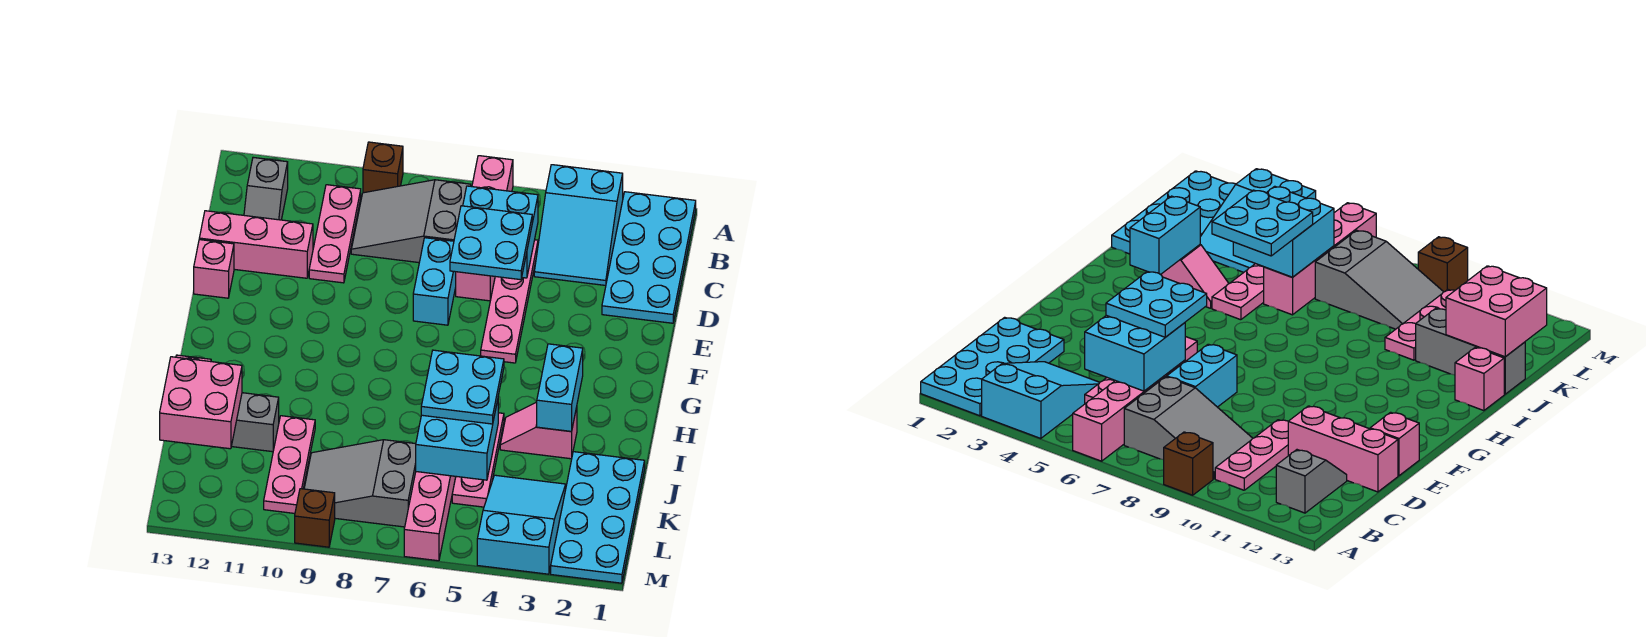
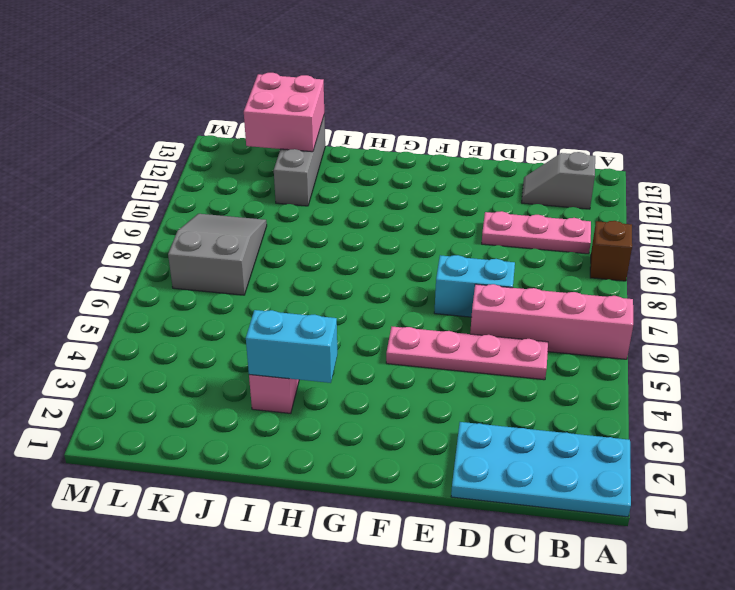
none -> cyan slope A3:C4 level 1 top A
none -> grey slope B7:C9 level 1 top 7
none -> pink brick D11:D13 level 1

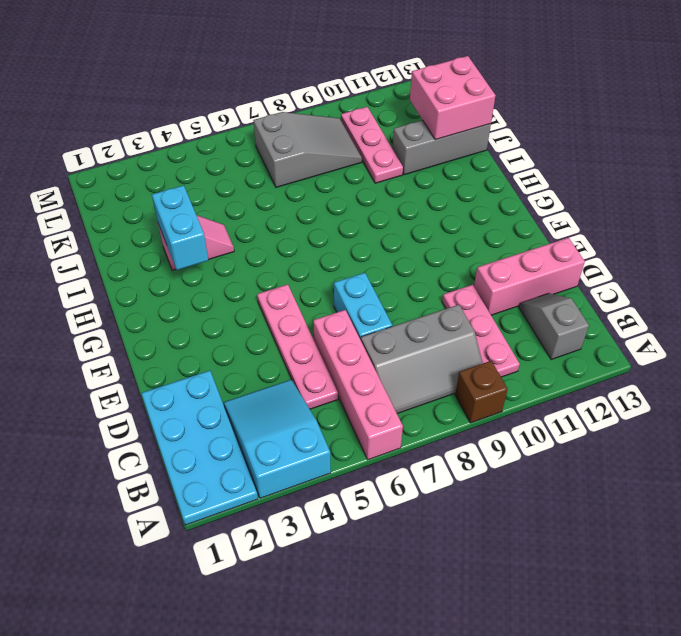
grey slope B7:C9 level 1 top C -> grey slope B7:C9 level 1 top 7
none -> pink brick E13 level 1
none -> pink plate I5:K5 level 1
none -> pink brick I13 level 1

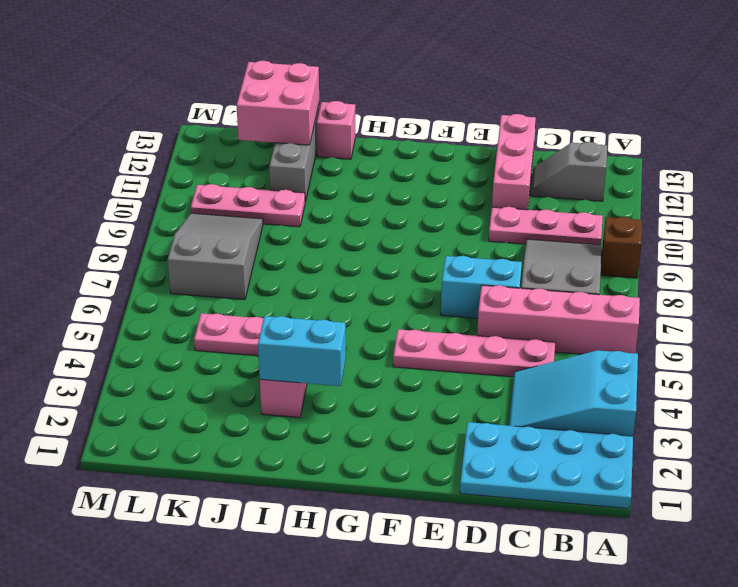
none -> pink brick E13 level 1
none -> cyan plate J1:M2 level 1
none -> pink brick J6:M6 level 1

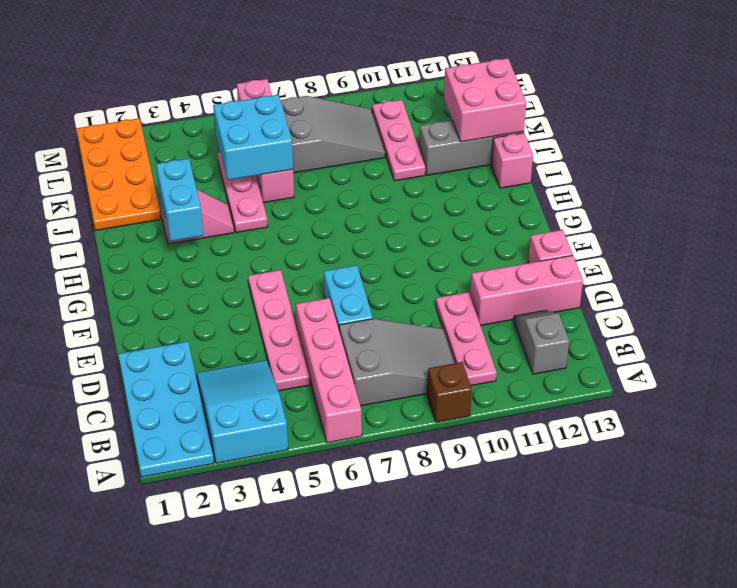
orange plate J1:M2 level 1 -> cyan plate J1:M2 level 1
none -> cyan slope K3:M4 level 1 top M
none -> brown brick M9 level 1
none -> cyan brick C5:D6 level 2

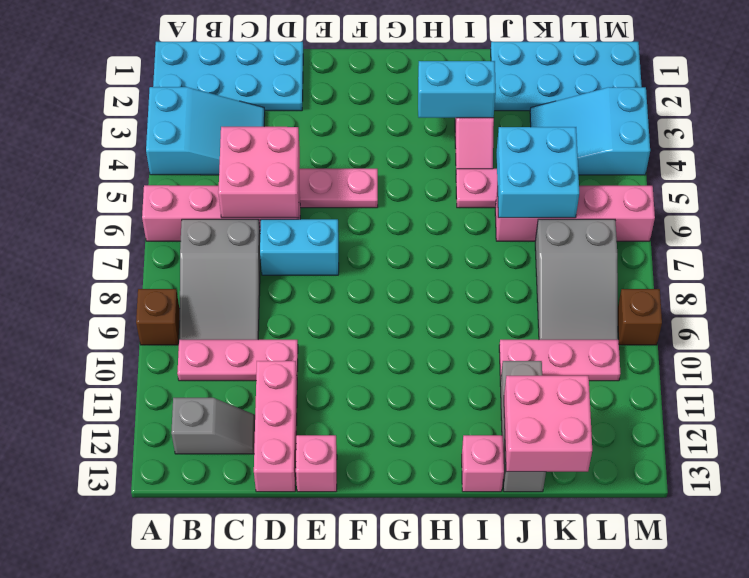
pink brick C5:D6 level 2 -> cyan brick C5:D6 level 2
none -> cyan plate D5:E6 level 3
none -> cyan plate I5:J6 level 3

